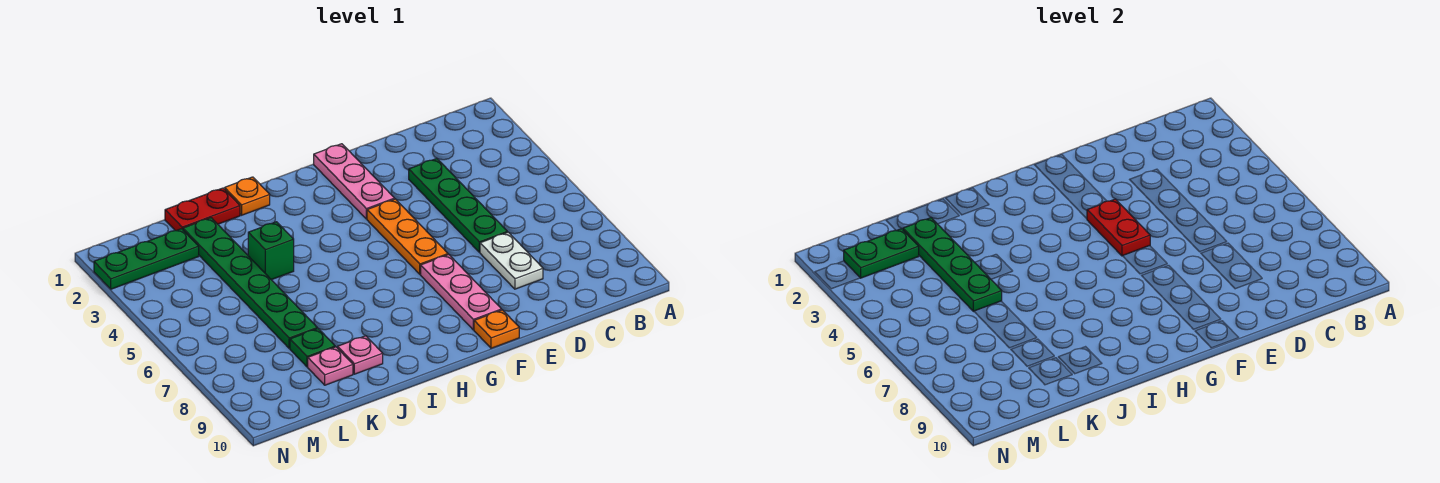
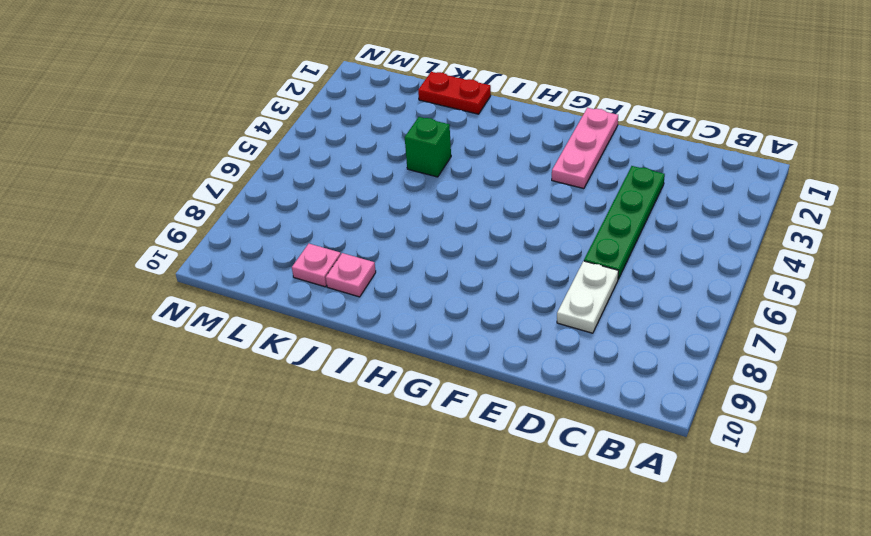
none -> orange plate F4:F6 level 1
none -> pink plate F7:F9 level 1
none -> orange plate F10 level 1

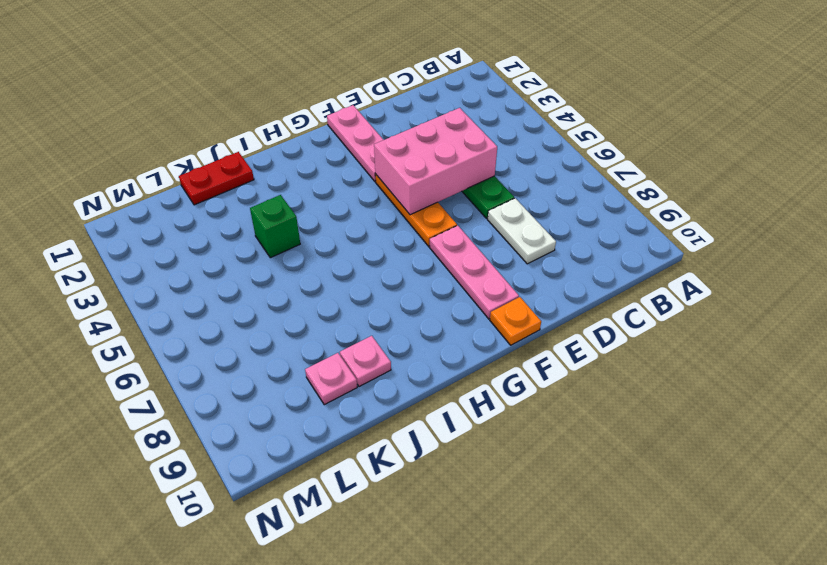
pink brick D4:F5 level 2 -> red plate F4:F5 level 2
none -> orange plate I1 level 1
none -> green plate K2:K7 level 1
none -> green plate K8 level 1

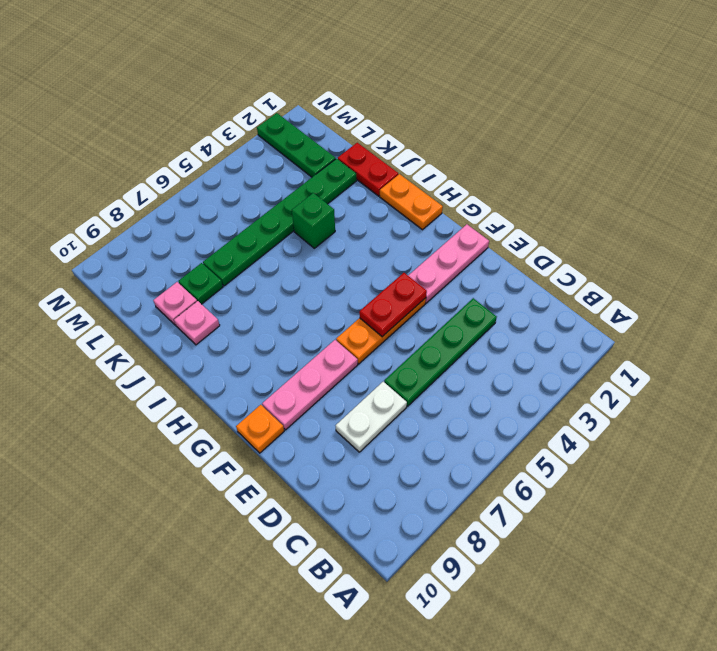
orange plate H1:I1 level 1 -> orange plate I1 level 1
none -> green plate K2:K5 level 2
none -> green plate L2:M2 level 2

